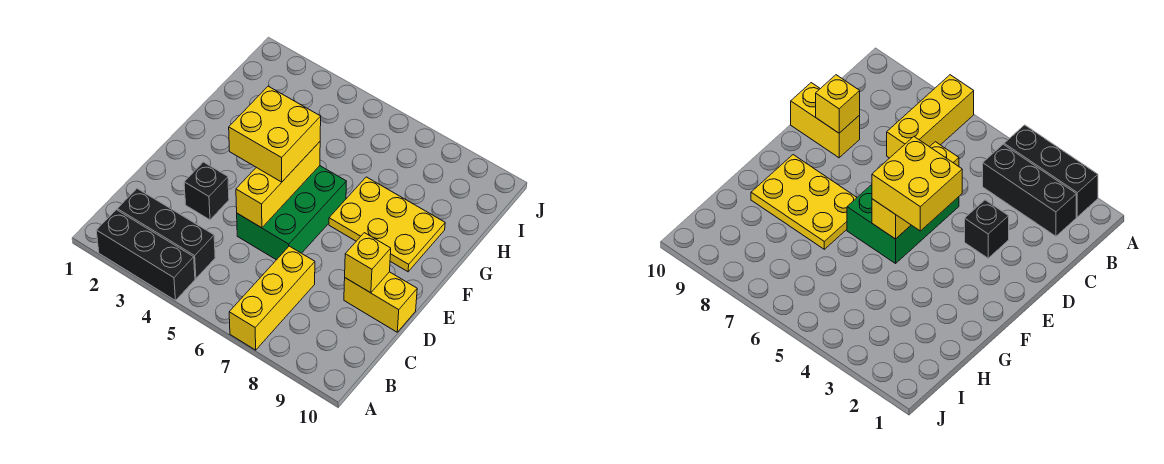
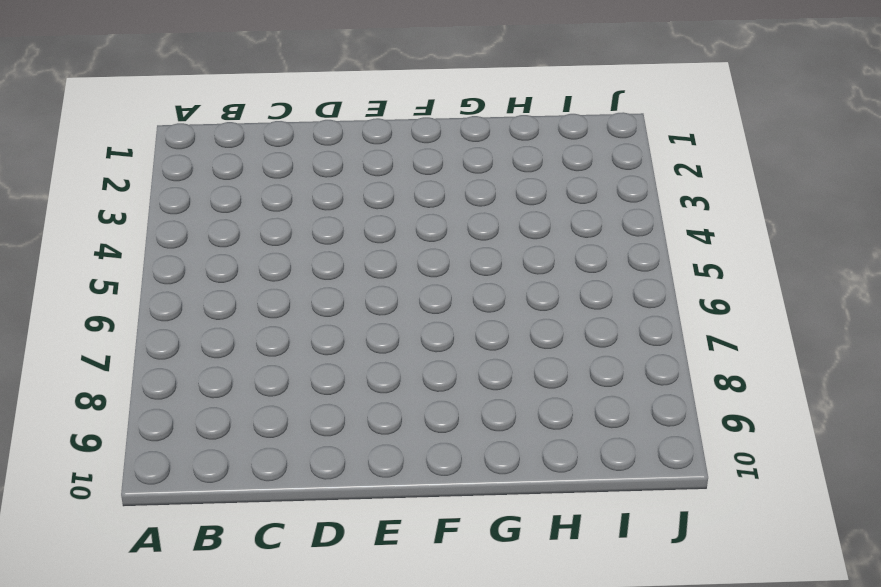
none -> black brick A2:A4 level 1
none -> yellow brick A7:C7 level 1

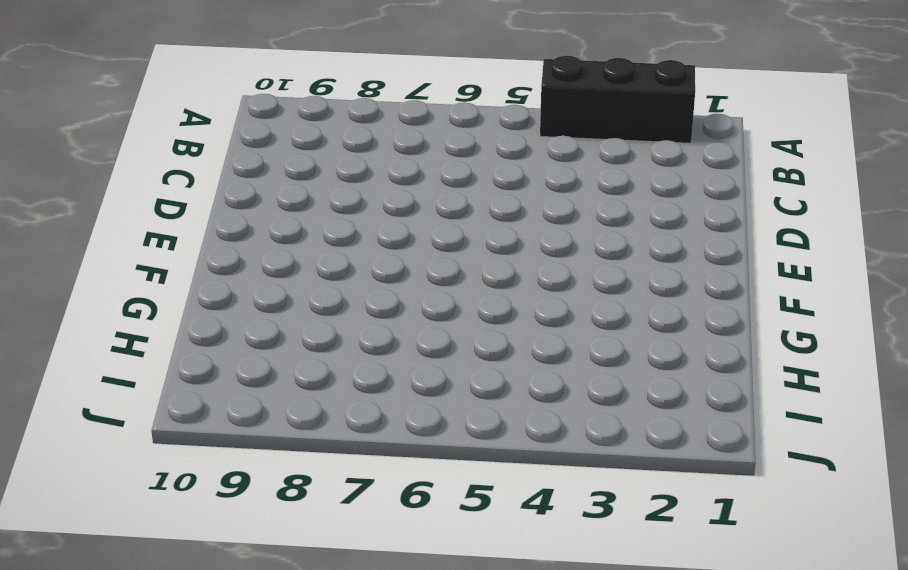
none -> yellow brick A7:C7 level 1
none -> black brick B2:B4 level 1

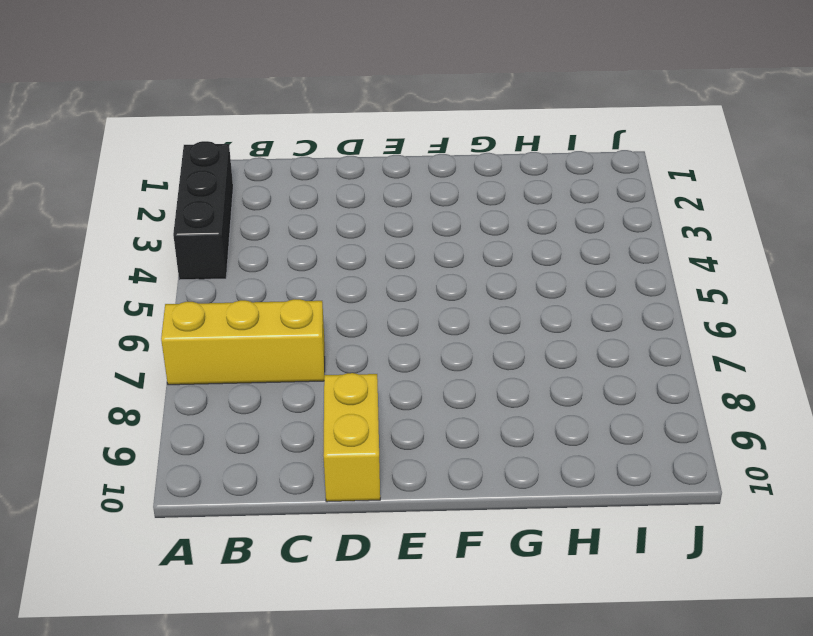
none -> black brick B2:B4 level 1
none -> black brick D3 level 1

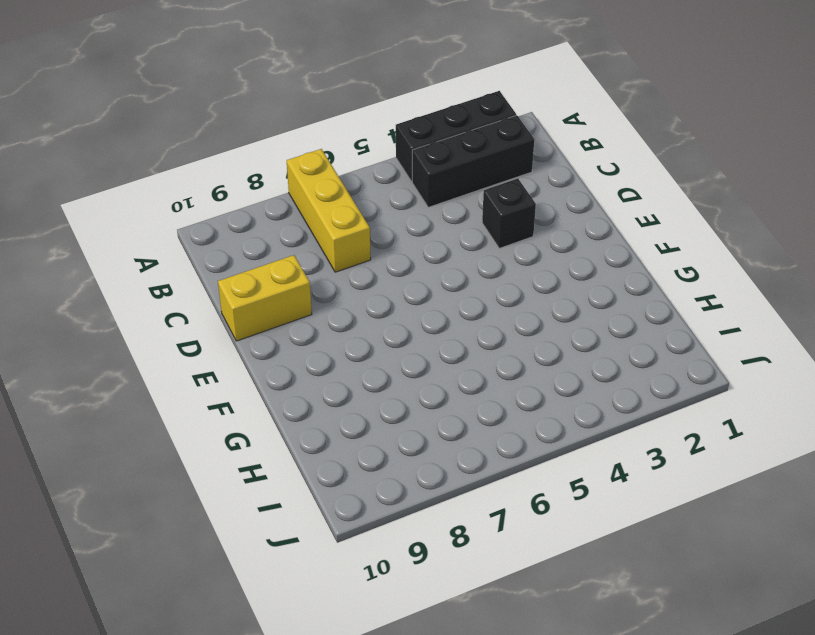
none -> green brick D5:F6 level 1
none -> yellow plate F7:G9 level 1

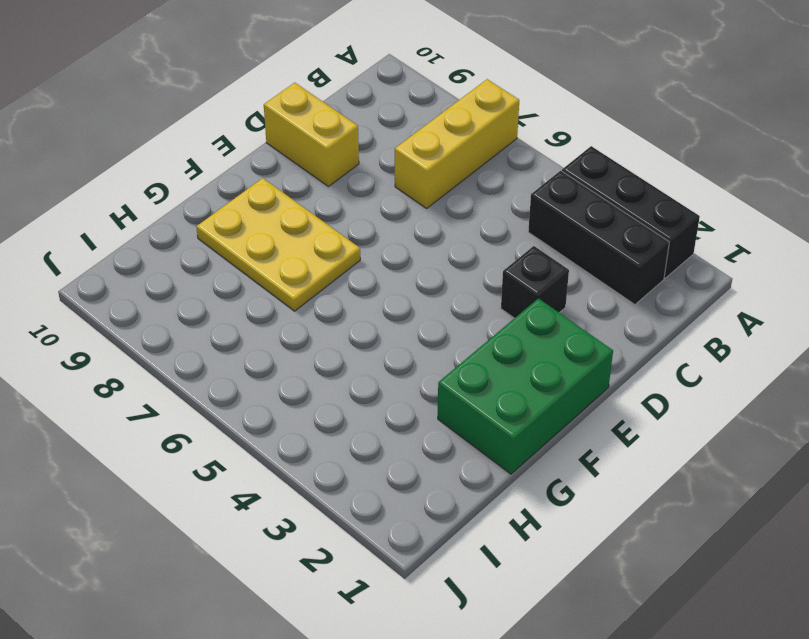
green brick E1:G2 level 1 -> green brick D5:F6 level 1
none -> yellow brick D5:F5 level 2
none -> yellow brick D9 level 2

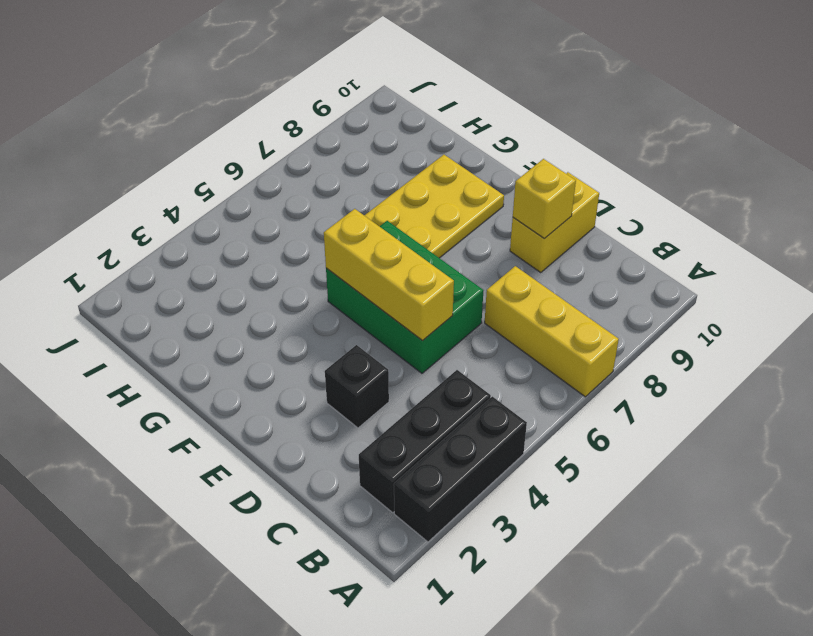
none -> yellow brick E4:F5 level 3

